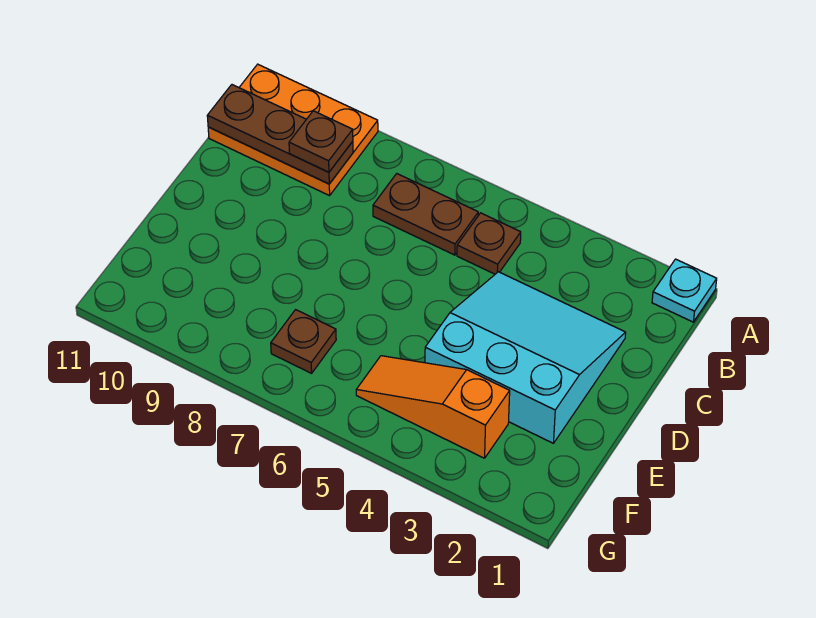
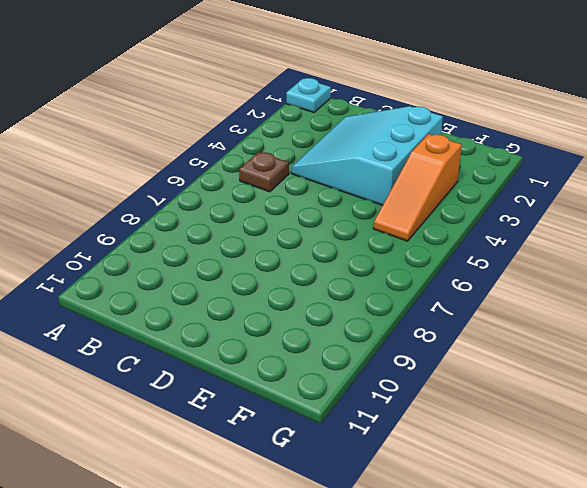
none -> orange plate A9:B11 level 1
none -> brown plate B6:B7 level 1

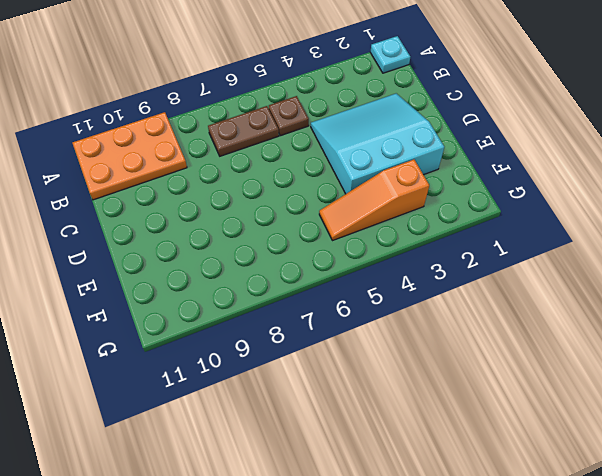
none -> brown plate F7 level 1
none -> brown plate B9:B11 level 2

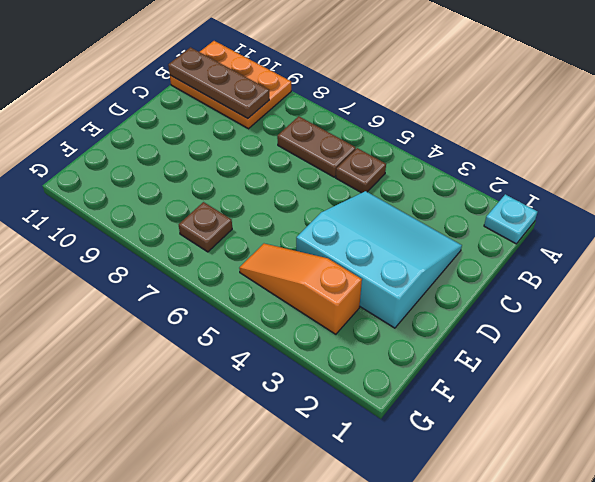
none -> brown plate B9 level 3

